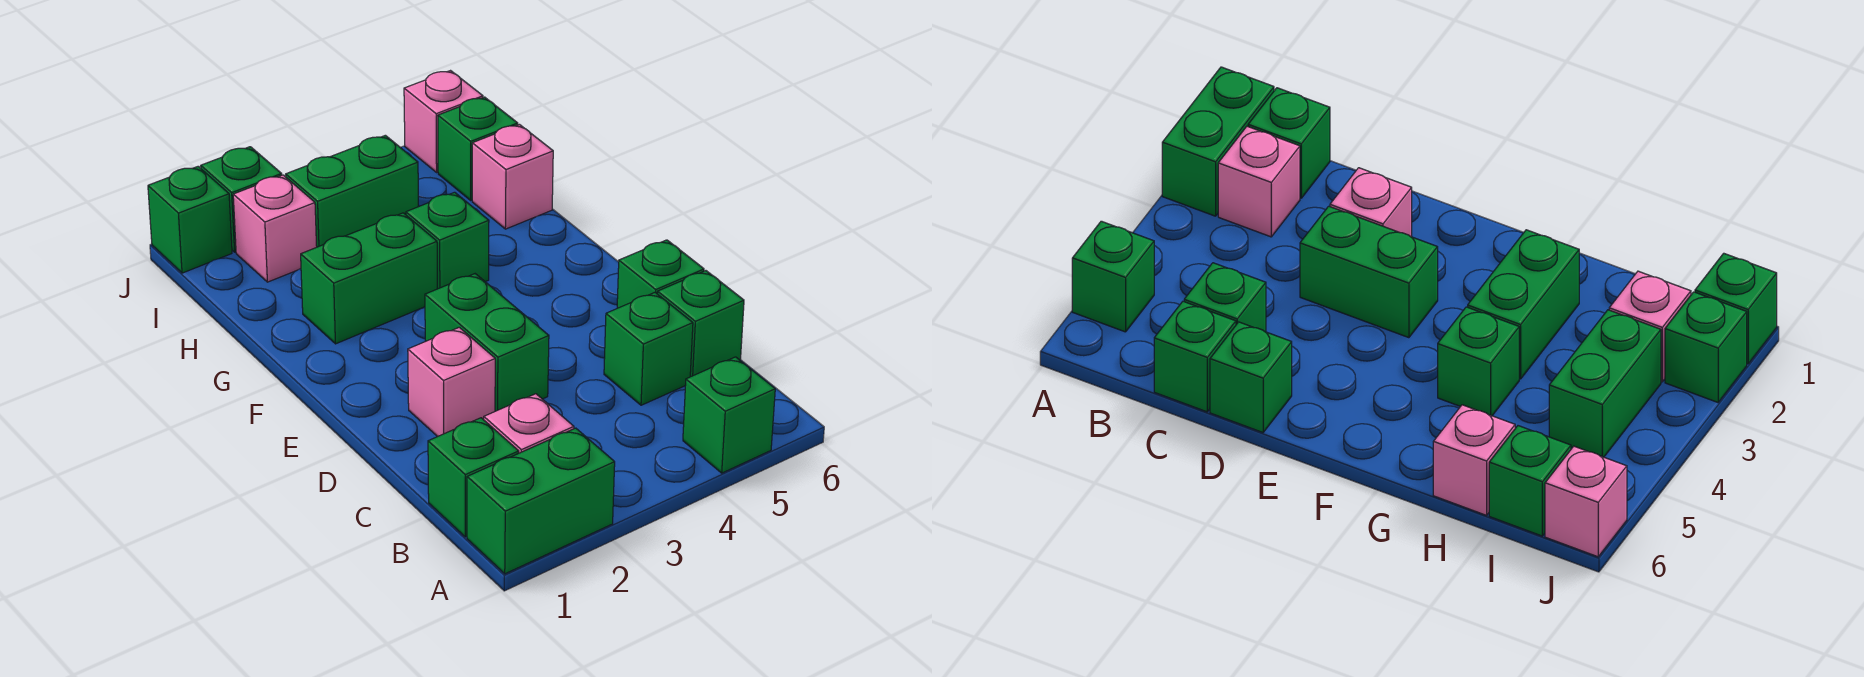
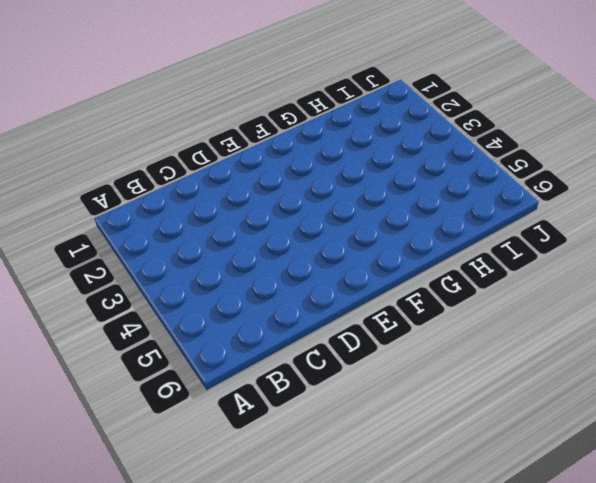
none -> green brick A1:A2 level 1
none -> green brick A5 level 1
none -> green brick B1 level 1

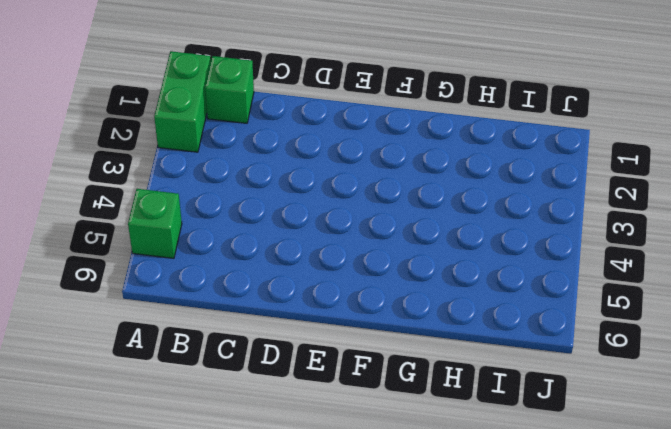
none -> pink brick B2 level 1
none -> green brick C5 level 1
none -> green brick C6 level 1

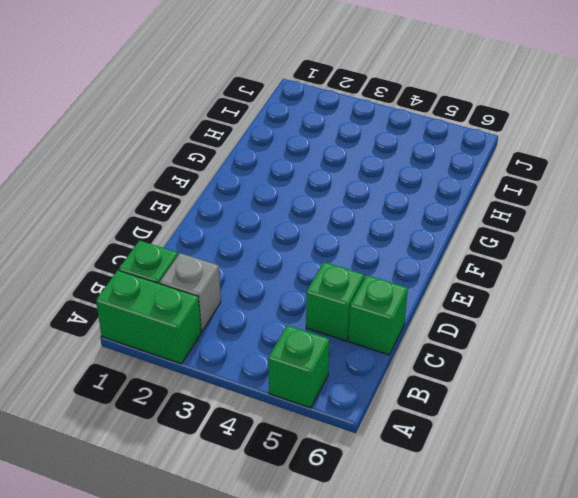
grey brick B2 level 1 -> pink brick B2 level 1
none -> pink brick D2 level 1
none -> green brick D3:E3 level 1
none -> green brick D6 level 1

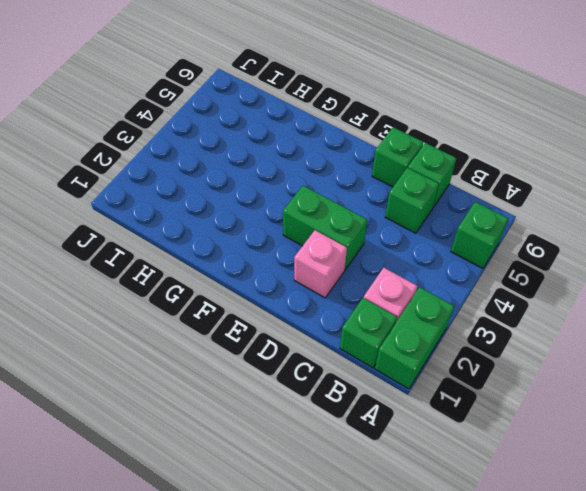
none -> green brick G2:G3 level 1
none -> green brick G4 level 1
none -> pink brick H6 level 1

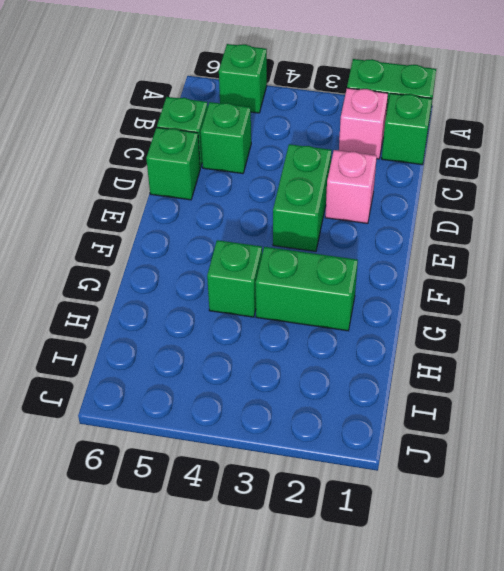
none -> pink brick H6 level 1
none -> pink brick I2 level 1
none -> green brick I3:I4 level 1

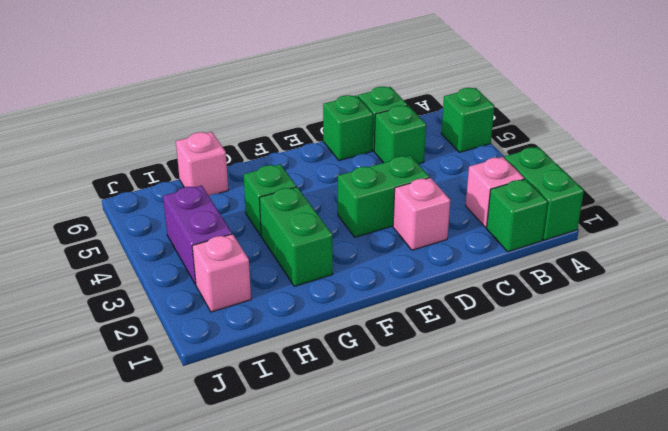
purple brick I3:I4 level 1 -> green brick I3:I4 level 1
none -> green brick I6 level 1
none -> green brick J1 level 1
none -> green brick J2 level 1

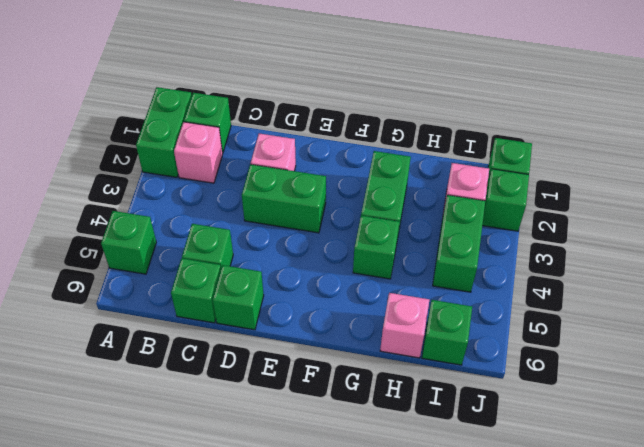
none -> pink brick J6 level 1

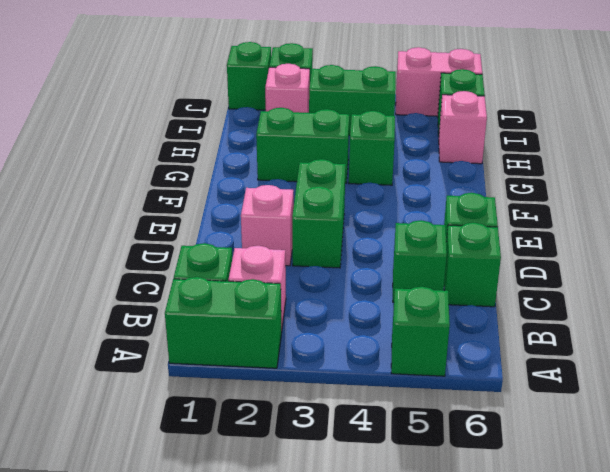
pink brick J5:J6 level 1 -> pink brick J6 level 1

